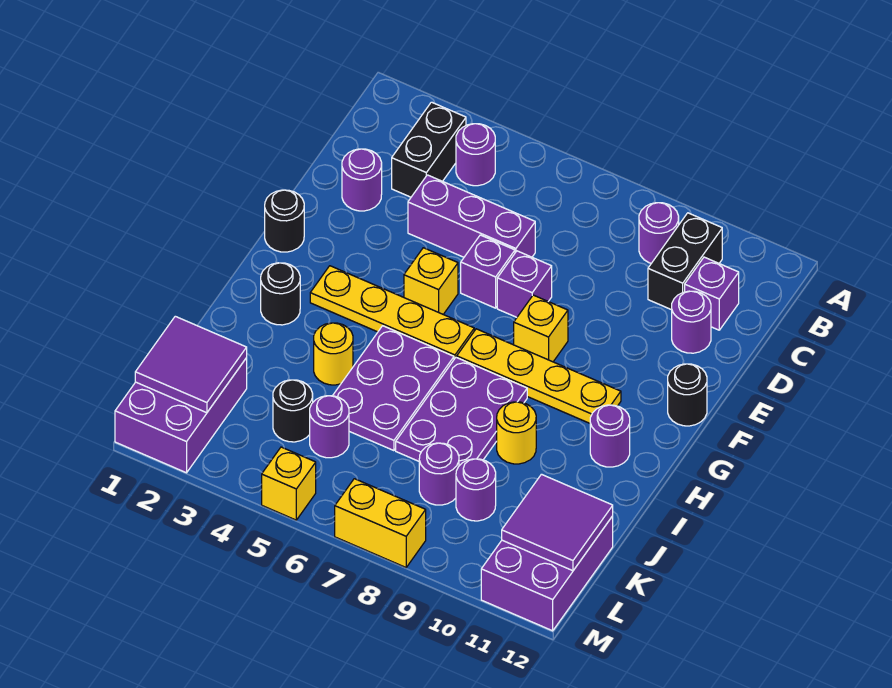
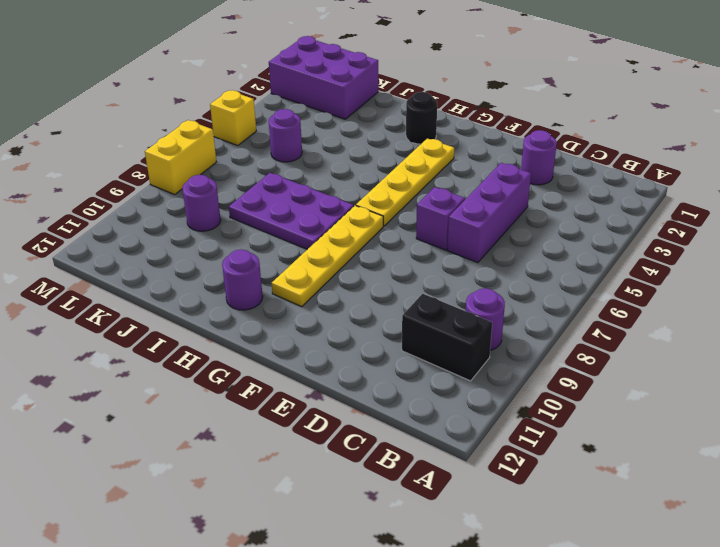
none -> black brick B3:C3 level 1
none -> purple round brick B4 level 1
none -> purple brick C11 level 1
none -> purple round brick D11 level 1

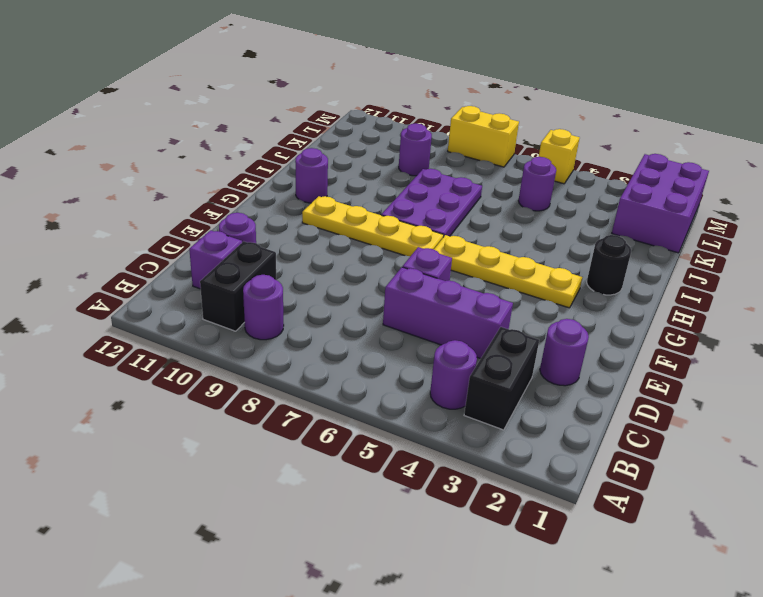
none -> purple brick E7 level 1
none -> black round brick F1 level 1
none -> yellow brick F5 level 1
none -> yellow brick F8 level 1

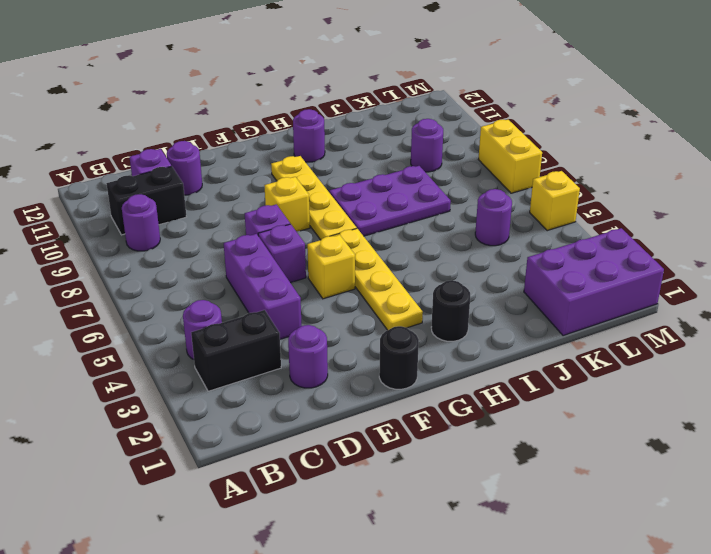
none -> black round brick F12 level 1
none -> purple plate H5:J6 level 1
none -> yellow round brick I4 level 1
none -> yellow round brick I9 level 1

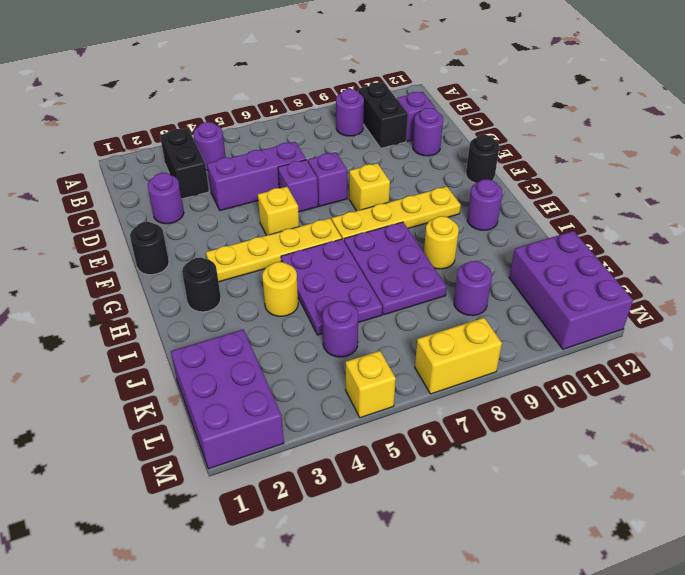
none -> black round brick K4 level 1
none -> purple round brick K8 level 1
none -> purple tile K1:L2 level 2
none -> purple tile K11:L12 level 2

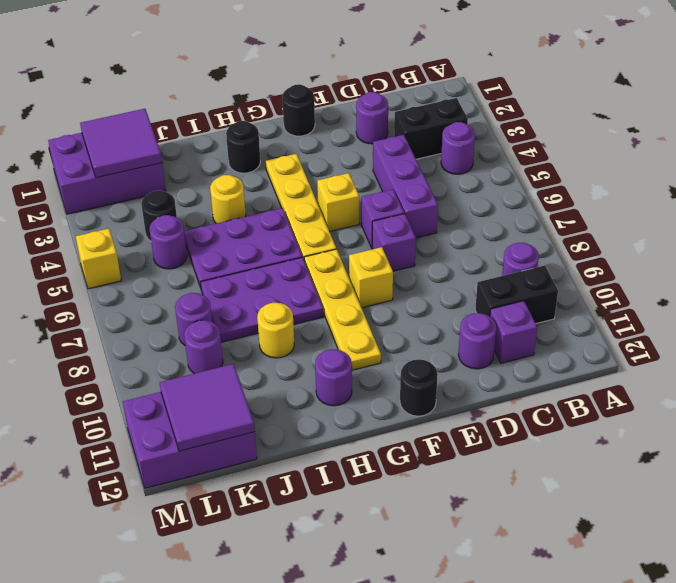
none -> yellow brick M7:M8 level 1

